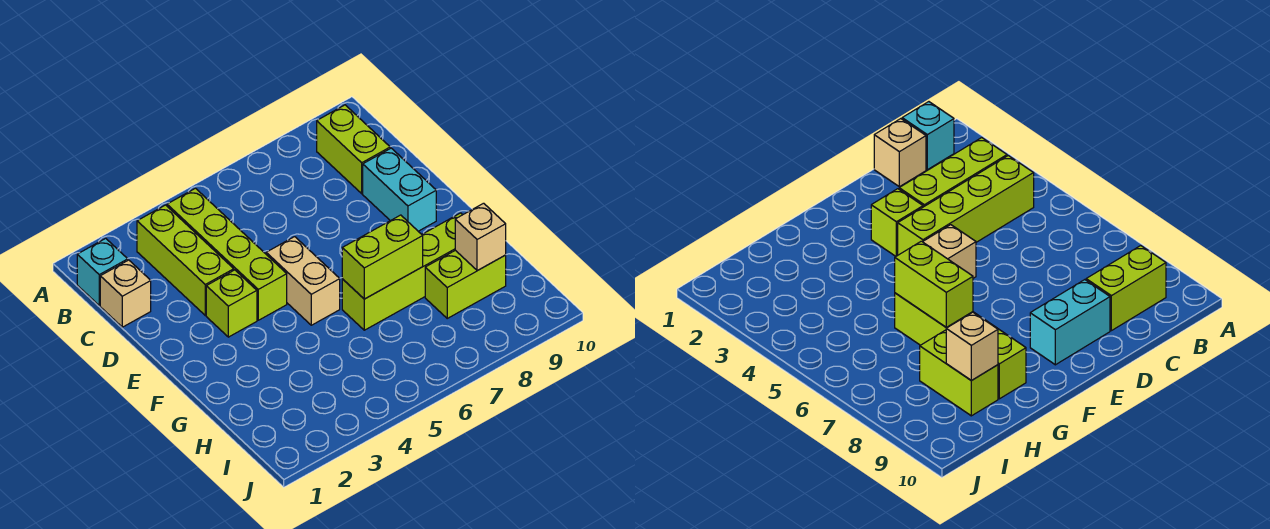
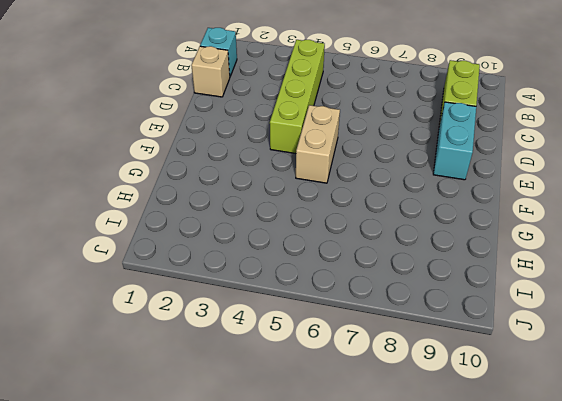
none -> lime brick B3:D3 level 1
none -> lime brick E3 level 1
none -> lime brick G6:G9 level 1

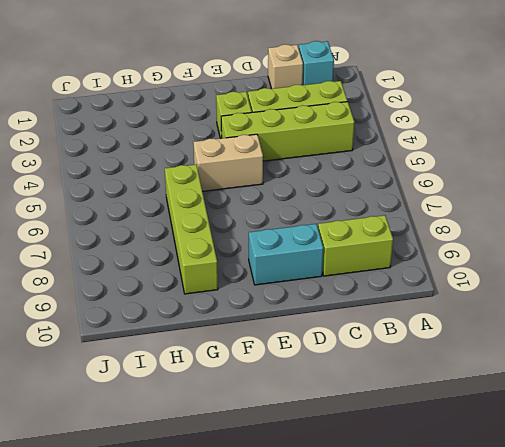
none -> lime brick H8:H9 level 1
none -> lime brick G6:G7 level 2
none -> tan brick H9 level 2

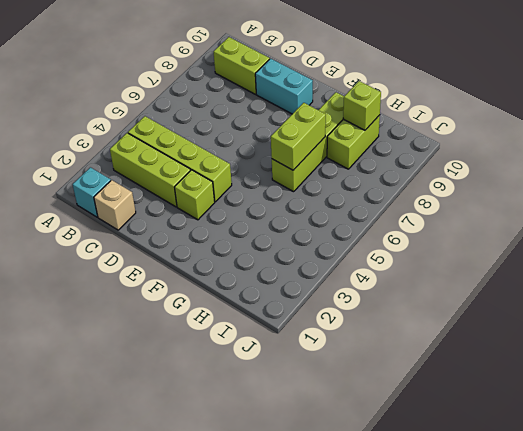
lime brick H9 level 2 -> tan brick H9 level 2
none -> tan brick E5:F5 level 1

